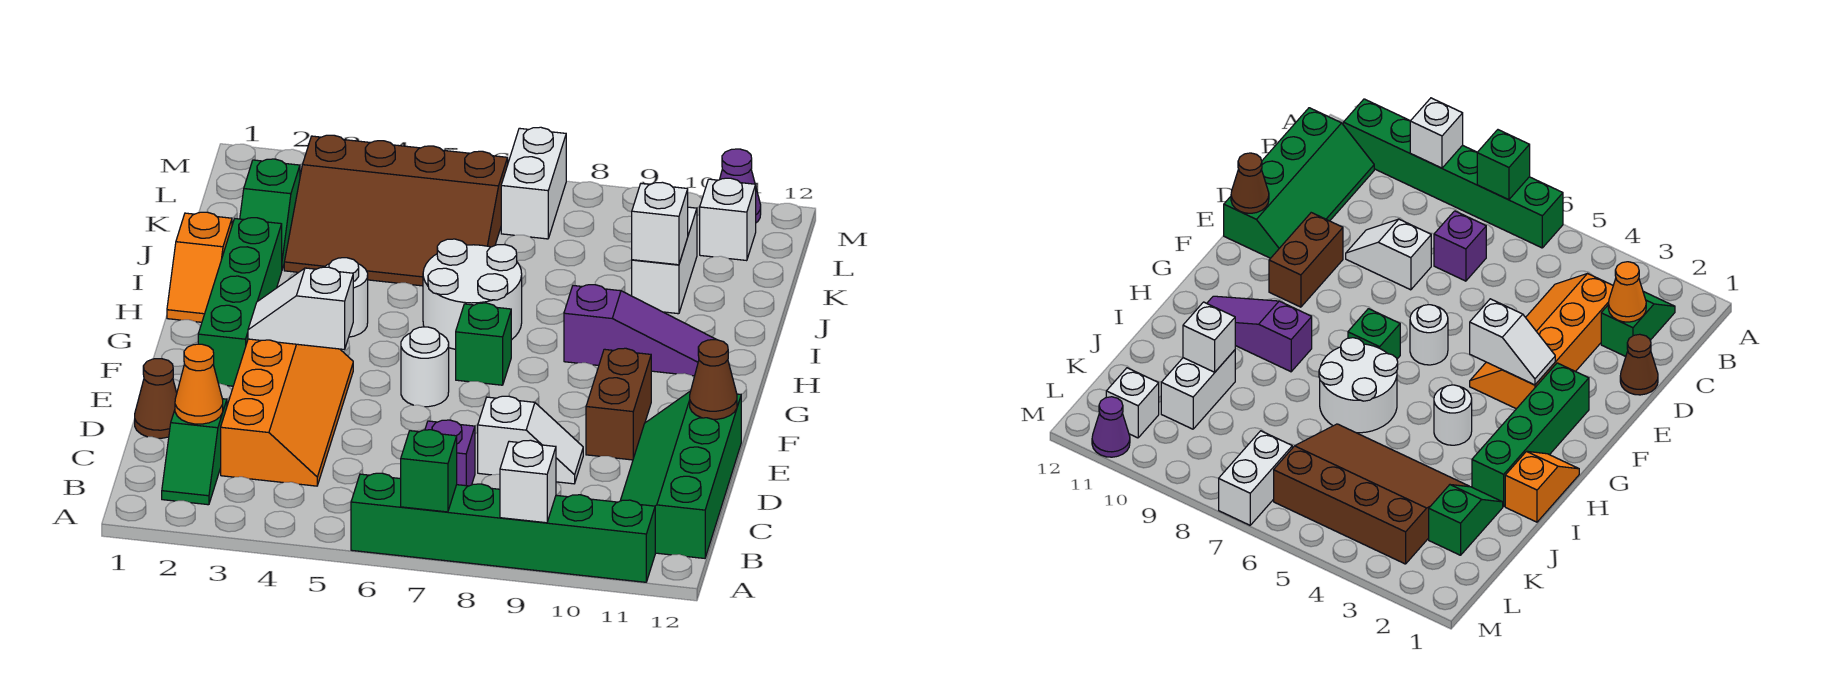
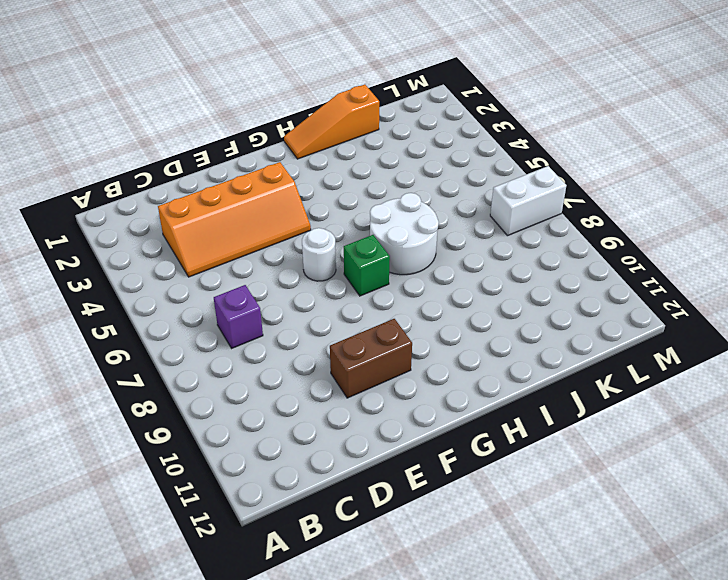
orange slope H1:J1 level 1 top J -> orange slope H1:I1 level 1 top I
none -> green brick A6:A11 level 1
none -> green slope B2:C2 level 1 top C
none -> green slope B11:E12 level 1 top 12

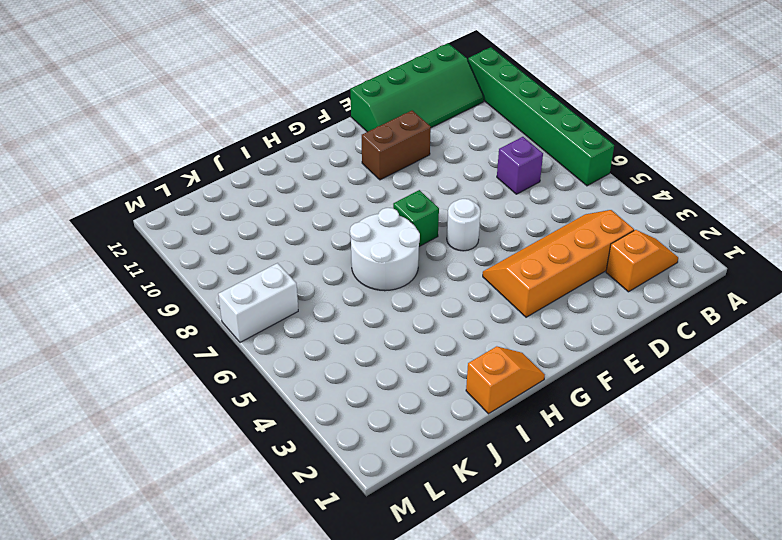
orange slope B2:C2 level 1 top C -> green slope B2:C2 level 1 top C
none -> brown cone D1 level 1
none -> white slope D8:D9 level 1 top 8
none -> green brick F2:I2 level 1

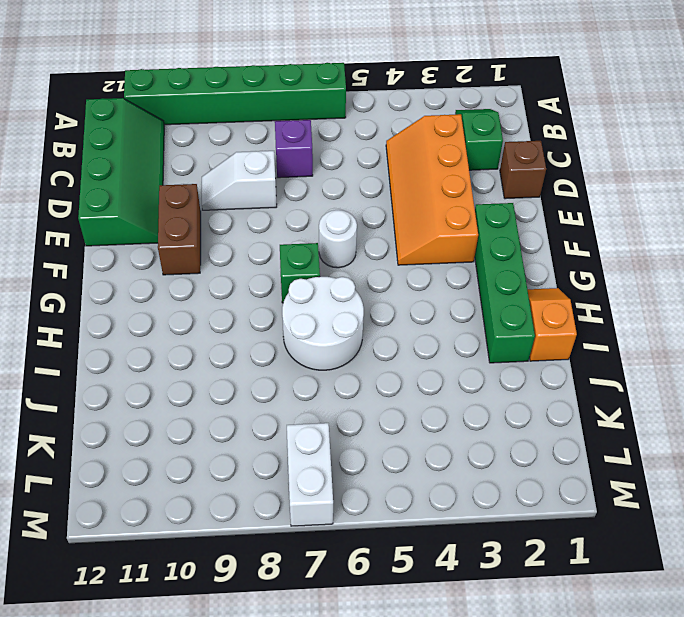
brown brick D1 level 1 -> brown cone D1 level 1
none -> white round brick H4 level 1
none -> purple slope H9:H11 level 1 top 9
none -> green slope J2:K2 level 1 top K

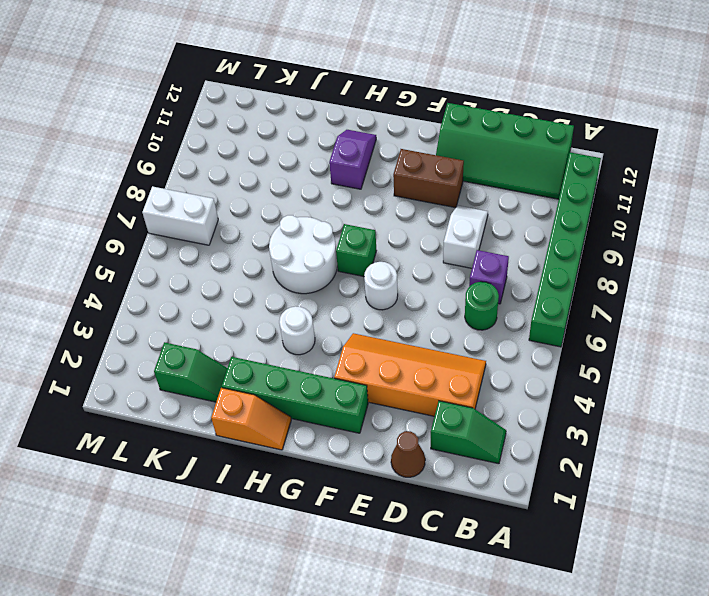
green round brick C6 level 1 -> none
purple slope H10:H11 level 1 top 10 -> purple slope H9:H11 level 1 top 9
none -> brown slope J3:L6 level 1 top L
none -> white brick J10:K10 level 1
none -> white brick L11 level 1

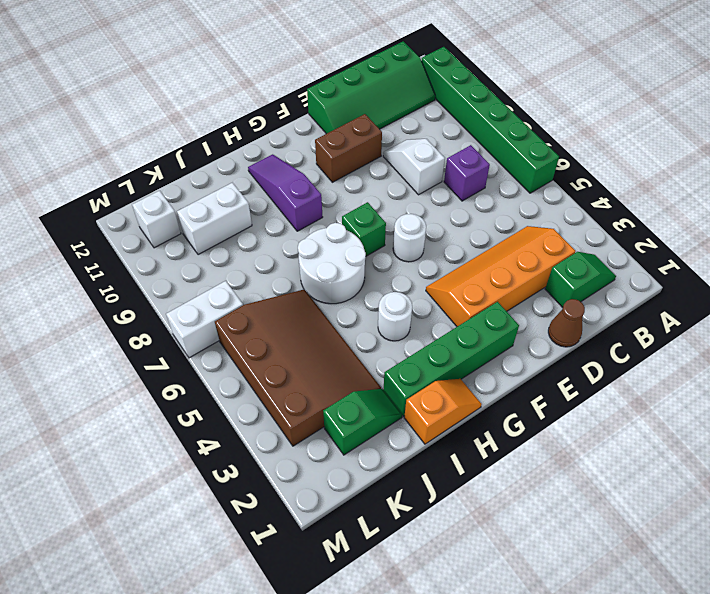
none -> purple cone M11 level 1
none -> green brick A7 level 2
none -> white brick A9 level 2

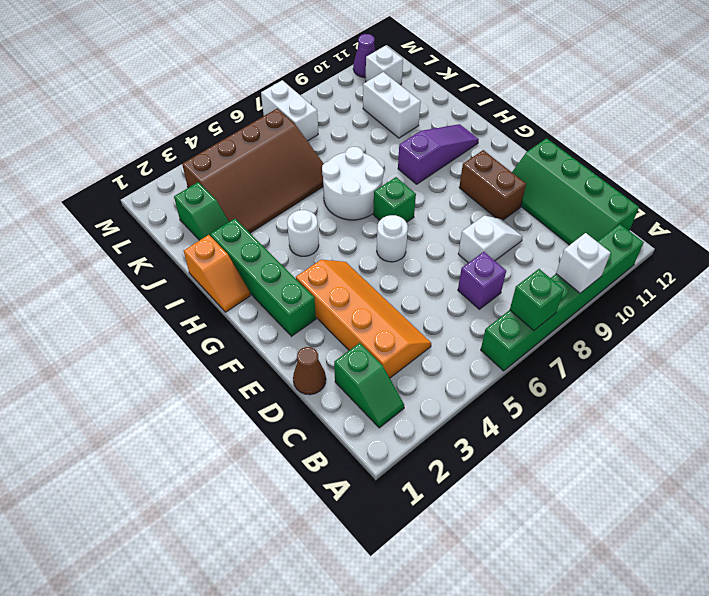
none -> orange cone C2 level 2
none -> brown cone E12 level 2
none -> white slope F3:F4 level 2 top 4

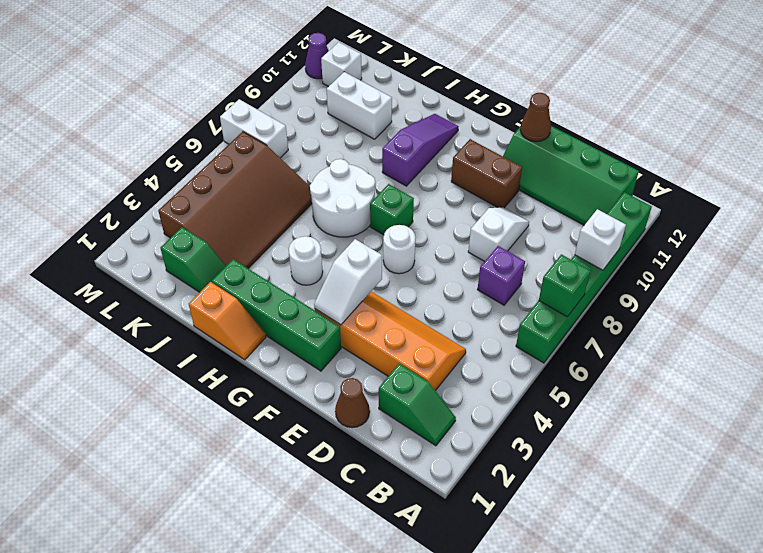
none -> orange cone C2 level 2
none -> white brick J10 level 2

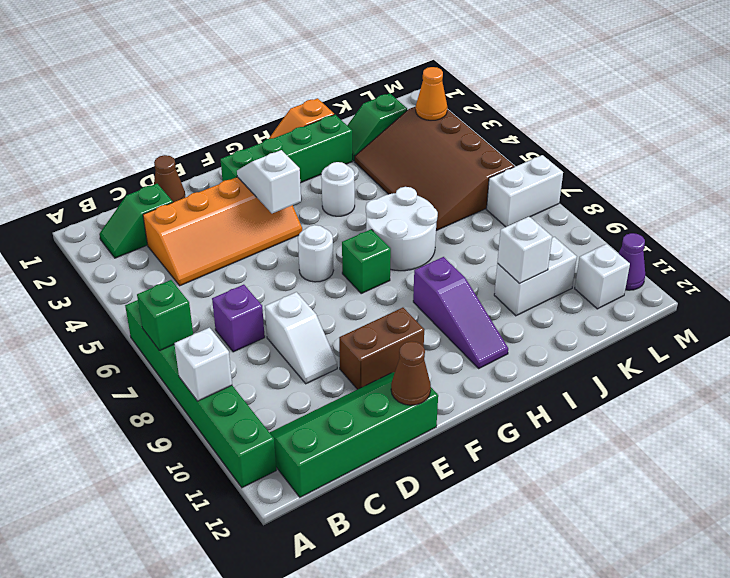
orange cone L3 level 2 -> orange cone C2 level 2

